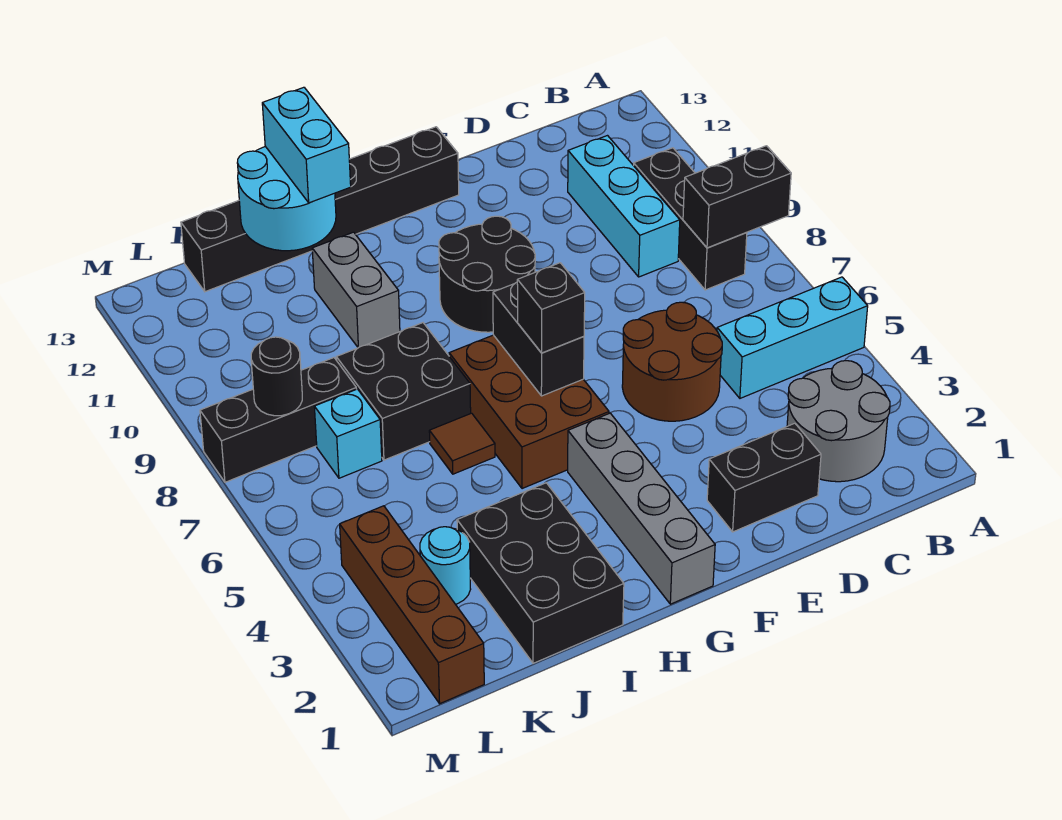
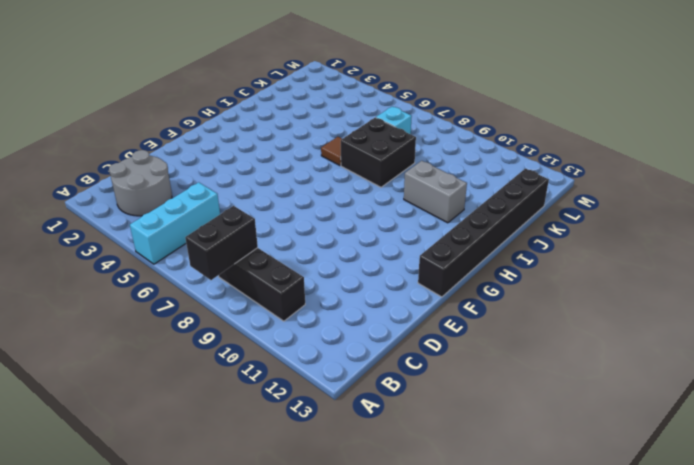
none -> cyan brick C9:C11 level 1
none -> black brick D2:E2 level 1
none -> brown round brick D5:E6 level 1

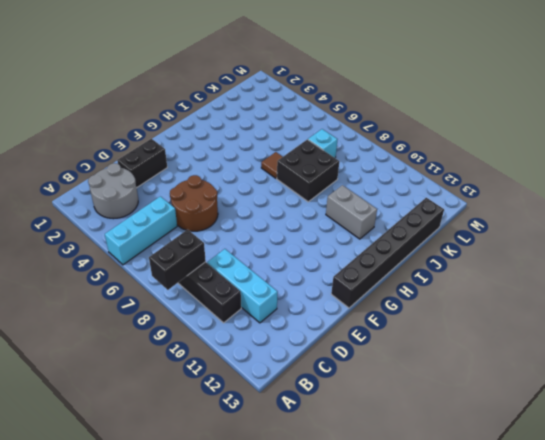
none -> black round brick F9:G10 level 1
none -> grey brick G1:G4 level 1
none -> brown brick G5:H7 level 1

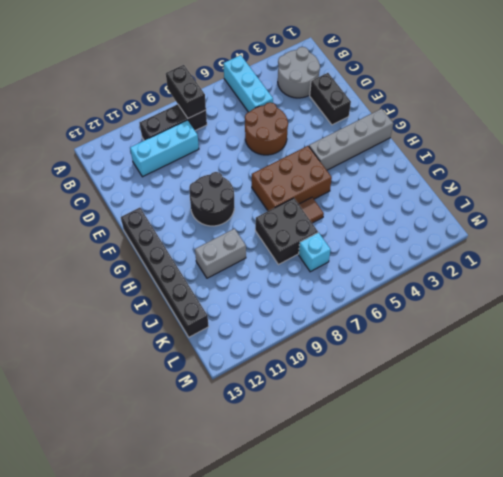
none -> black brick I1:J3 level 1
none -> cyan round brick K3 level 1
none -> black brick K8:M8 level 1

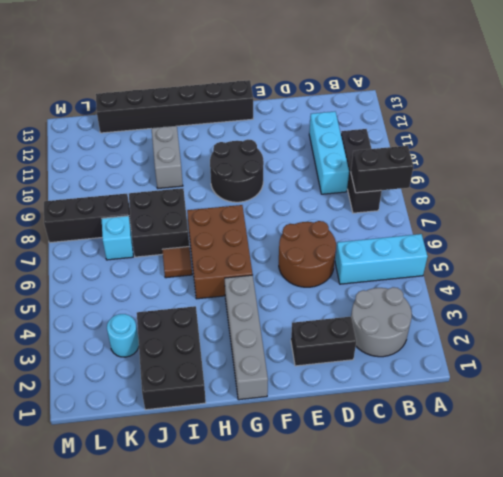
none -> brown brick L1:L4 level 1
none -> black brick G6:G7 level 2
none -> cyan round brick I12:J13 level 2

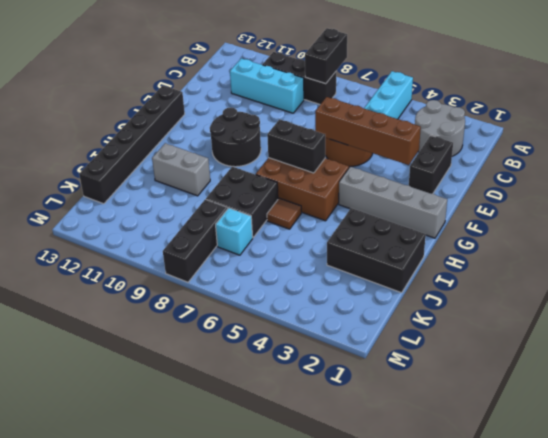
brown brick E3:E6 level 2 -> brown brick L1:L4 level 1
none -> cyan round brick K3 level 1
none -> cyan round brick I12:J13 level 2
none -> black round brick L8 level 2

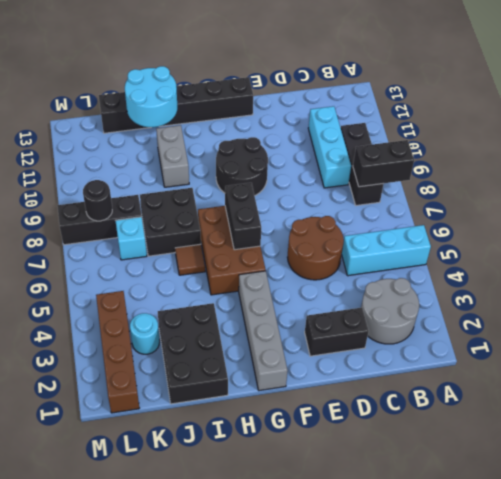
none -> black brick G6 level 3
none -> cyan brick I12:I13 level 3

